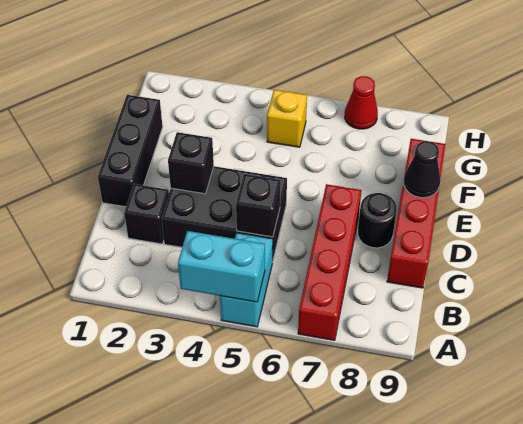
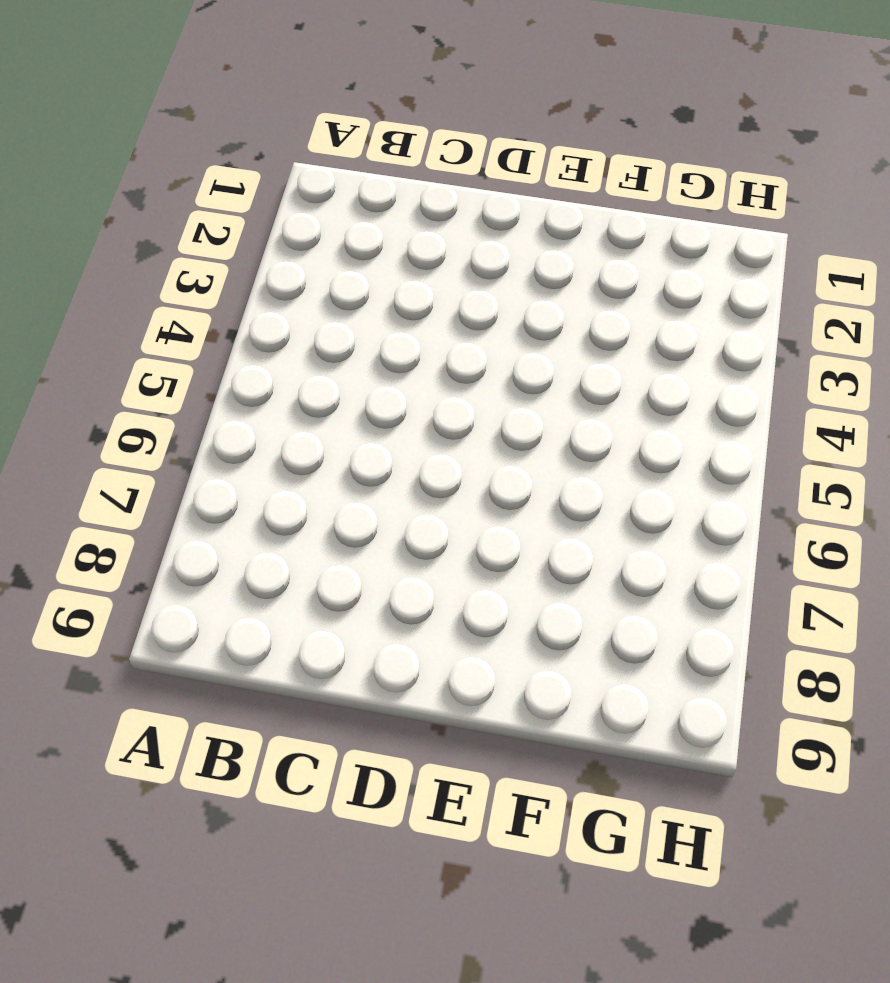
none -> cyan brick A5:B5 level 1
none -> red brick A7:D7 level 1
none -> black brick C2 level 1

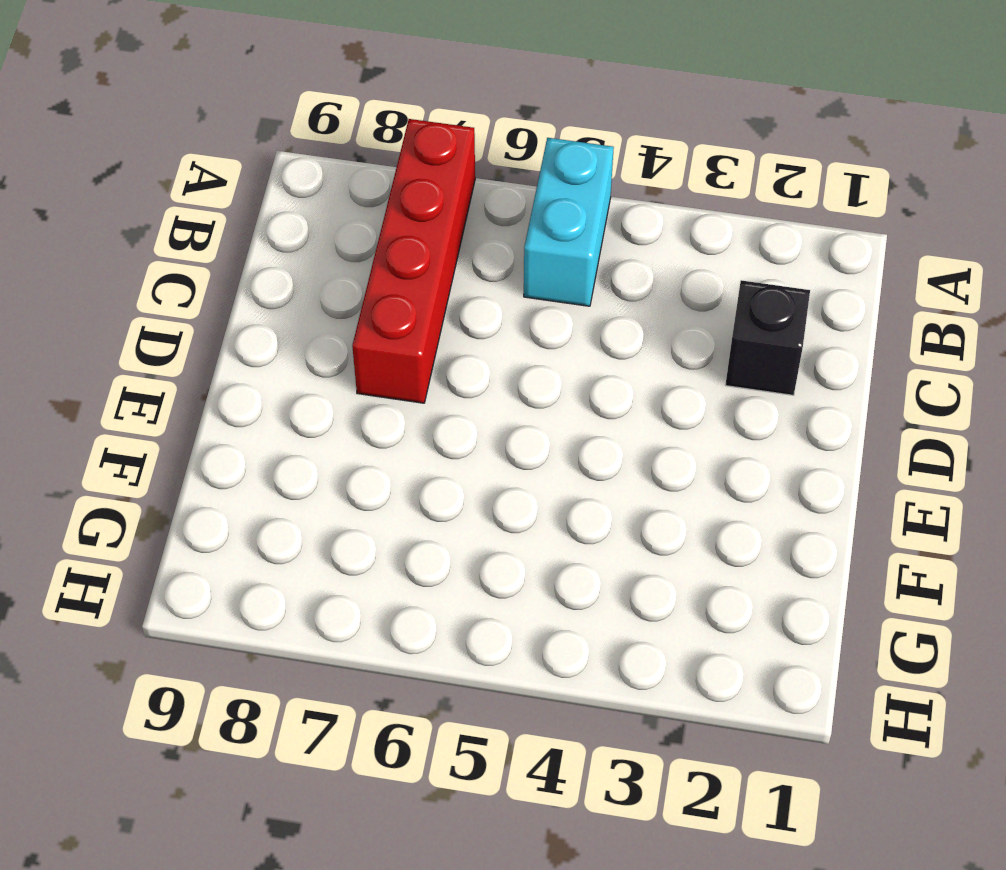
none -> black brick C3:D5 level 1
none -> red brick C9:F9 level 1
none -> black brick D1:F1 level 1

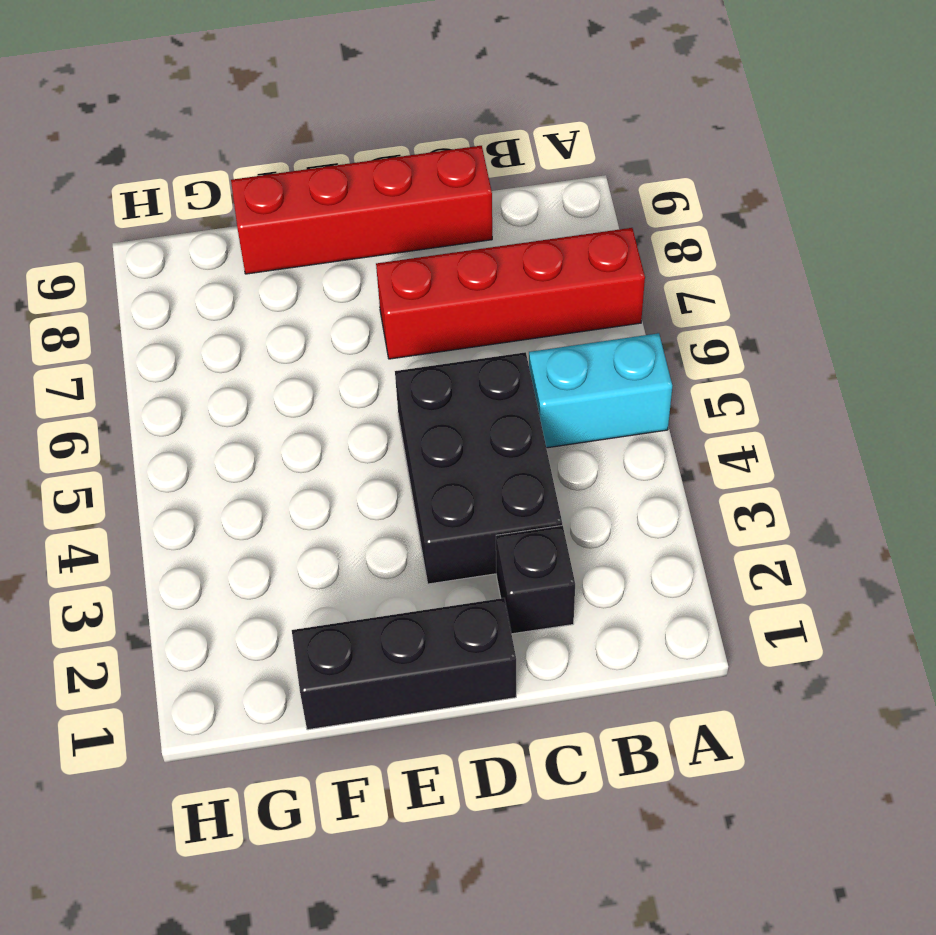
none -> black round brick D8 level 1
none -> yellow brick G5 level 1
none -> red cone H7 level 1

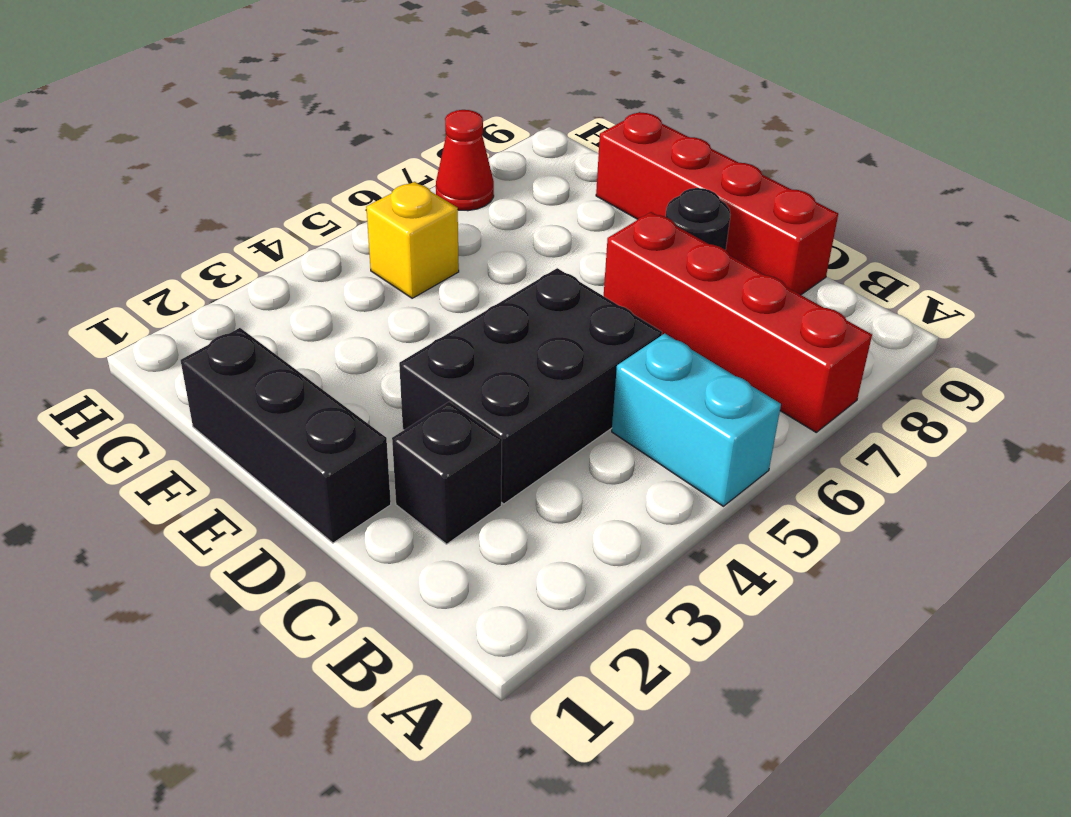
none -> cyan brick A4:A5 level 2
none -> black brick C5 level 2
none -> black brick D3 level 2

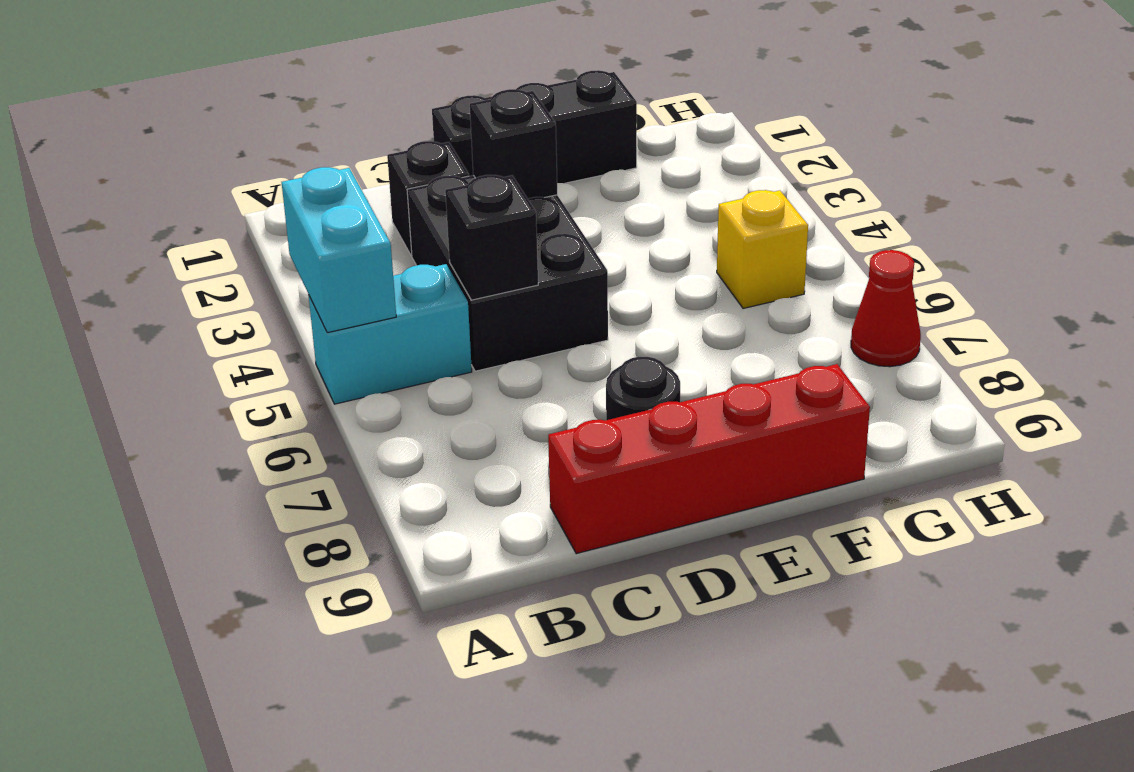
none -> red brick A7:D7 level 1
none -> black cone E9 level 2

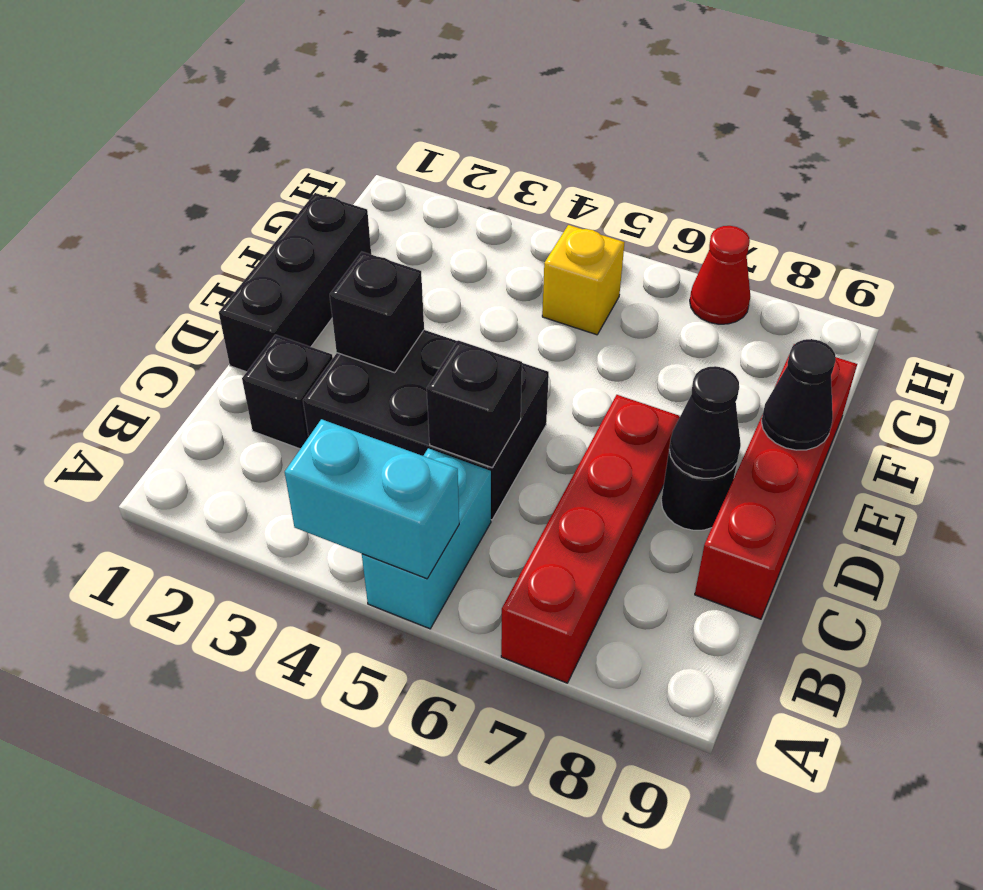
black cone D8 level 2 -> none

